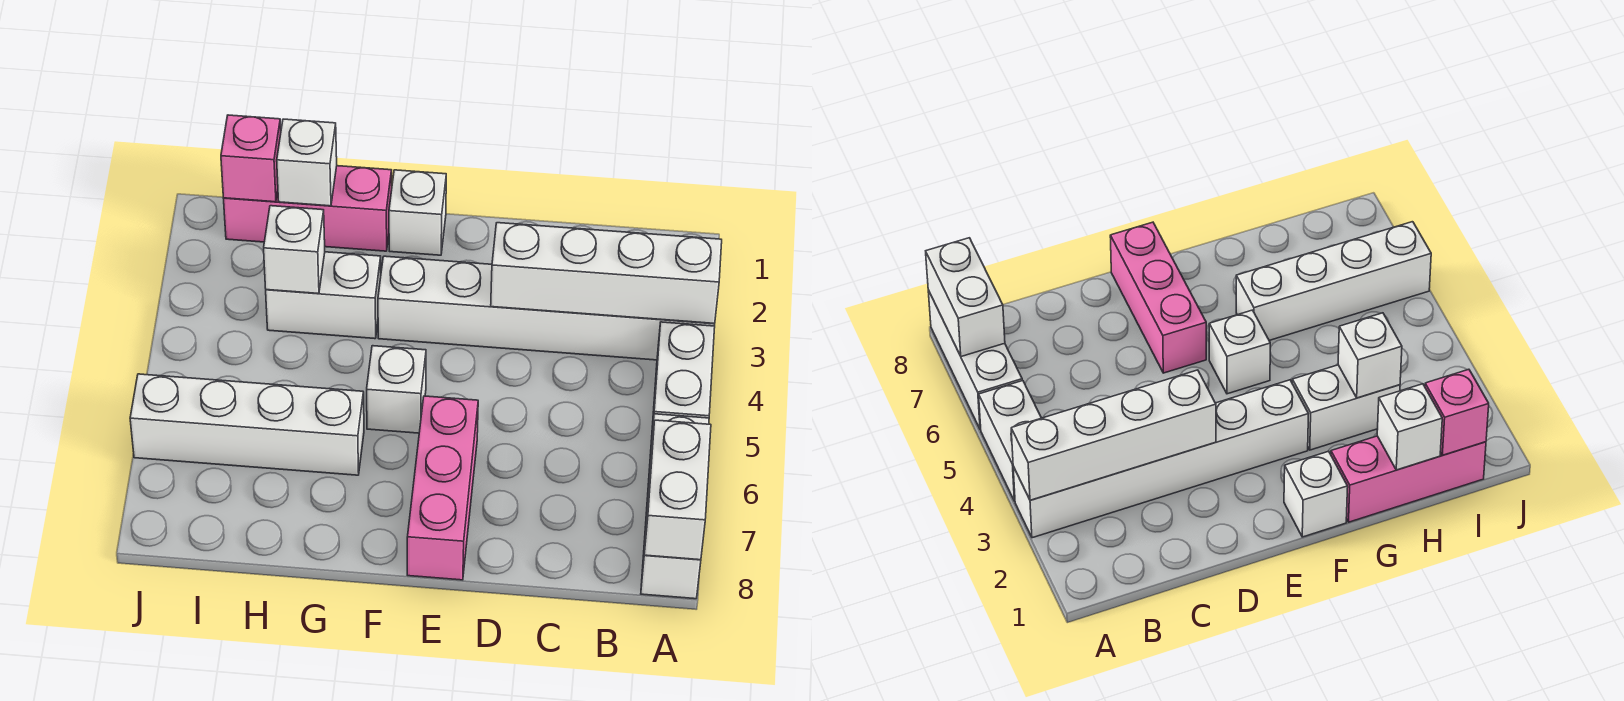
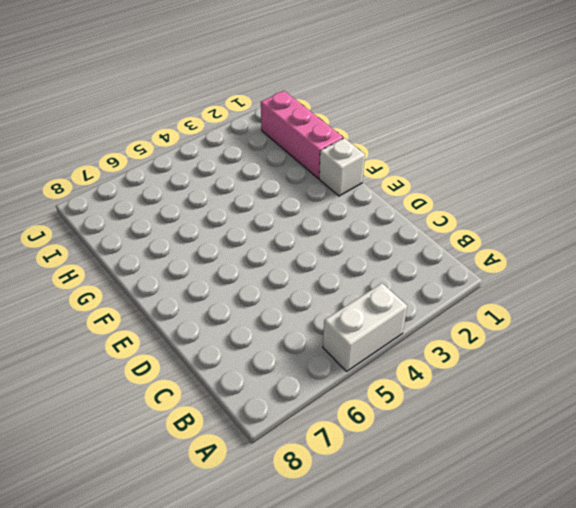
none -> white brick A3:F3 level 1
none -> white brick A6:A8 level 1
none -> pink brick E6:E8 level 1

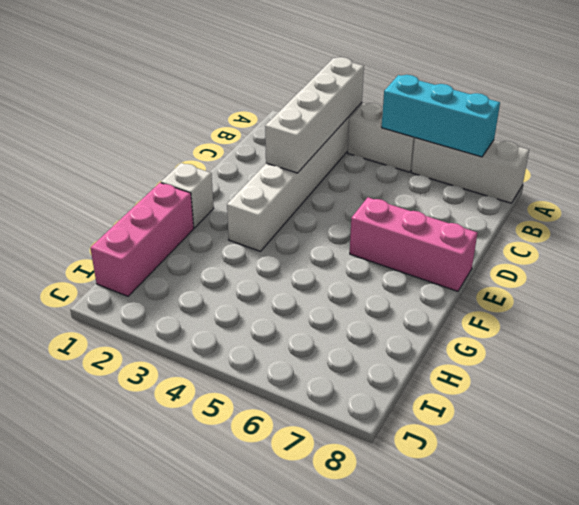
cyan brick A5:A7 level 2 -> white brick A7:A8 level 2
none -> white brick F5 level 1
none -> white brick G3:H3 level 1
none -> white brick G6:J6 level 1

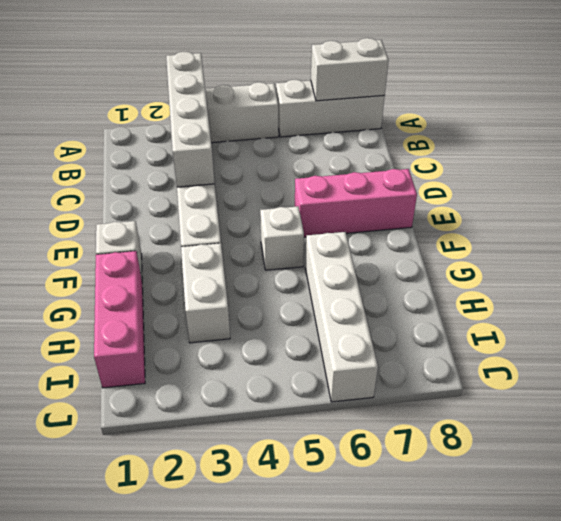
none -> white brick H1 level 2
none -> white brick H3 level 2
none -> pink brick I1 level 2

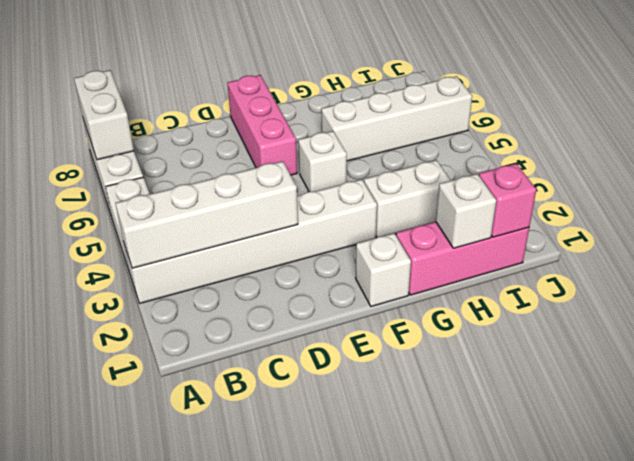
none -> white brick H3 level 2

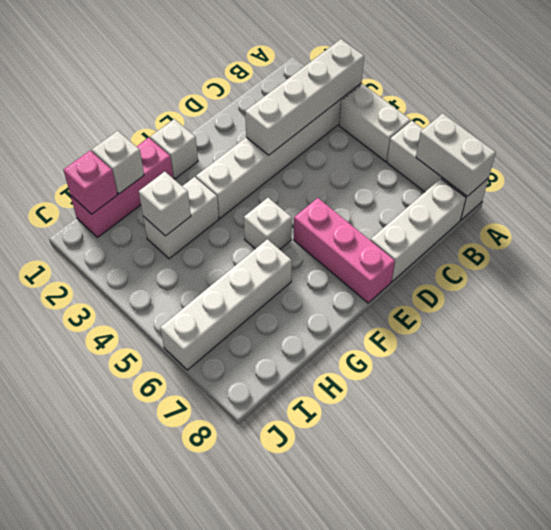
white brick B8:D8 level 1 -> none

